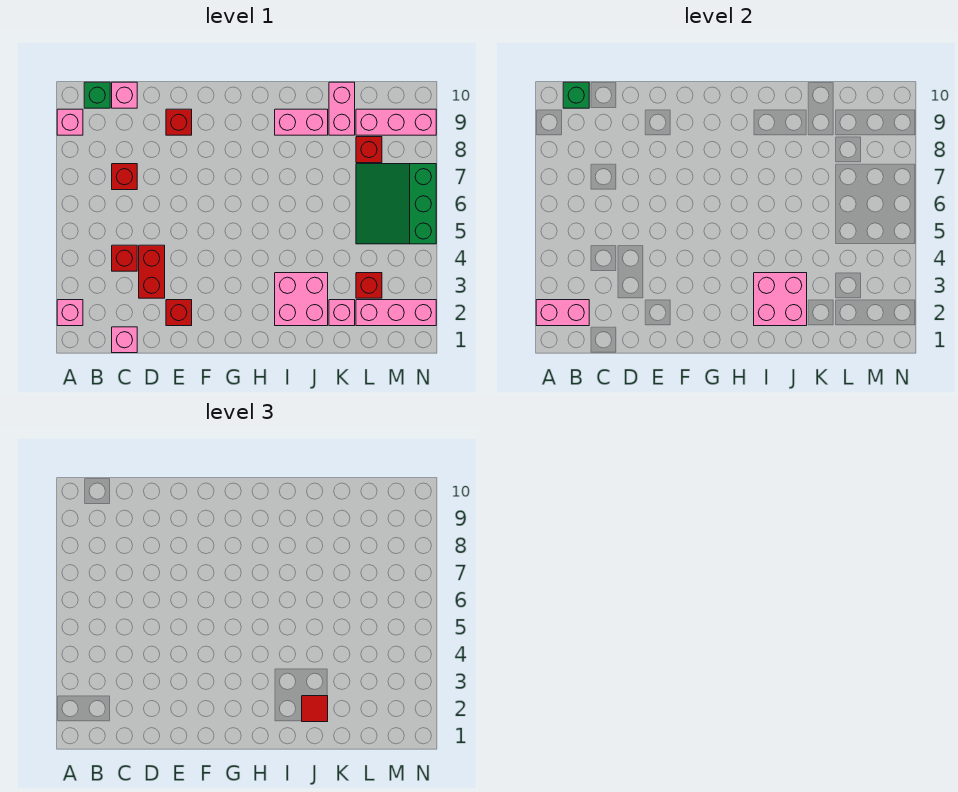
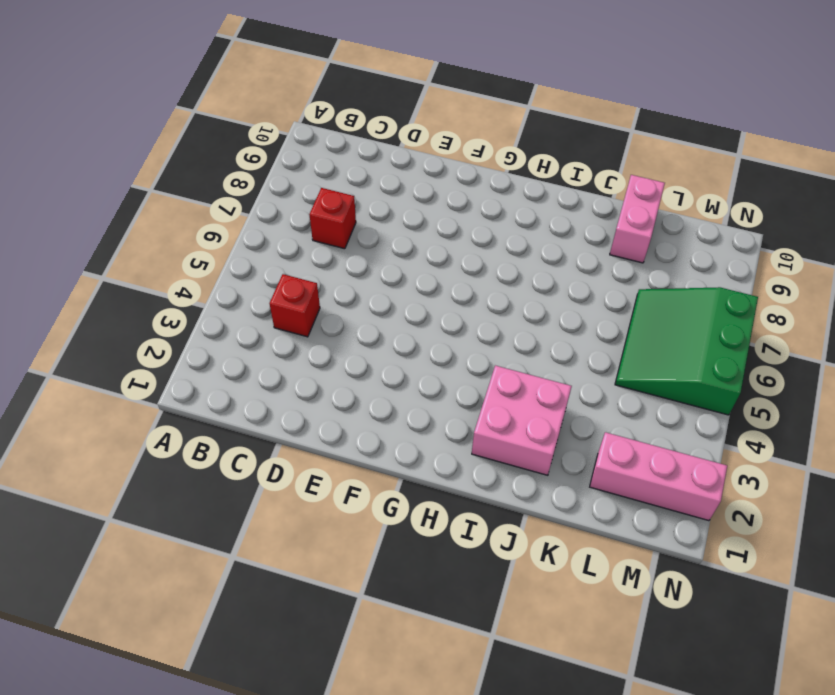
none -> pink brick A2 level 1
none -> pink brick A9 level 1
none -> green brick B10 level 1

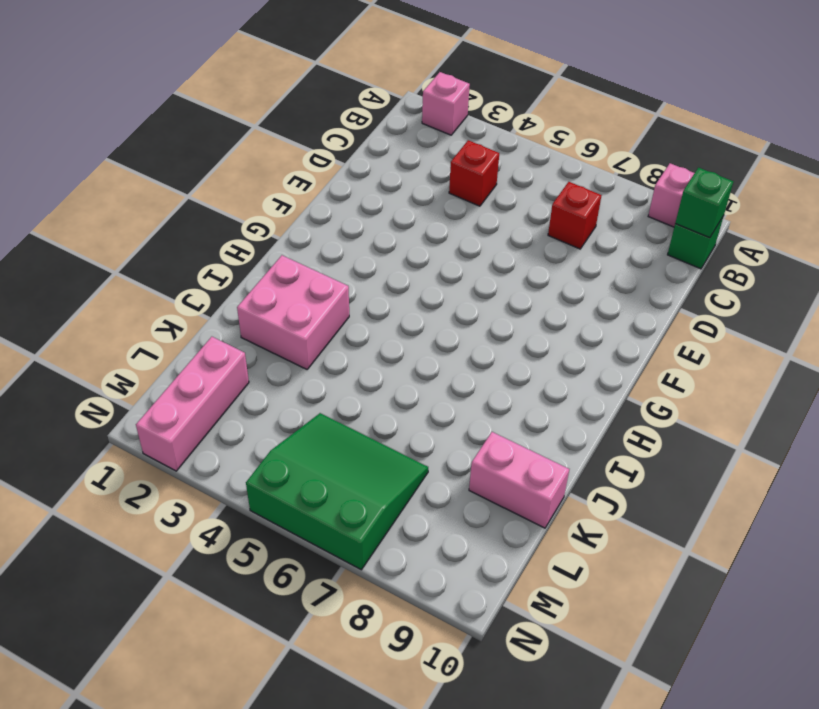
none -> pink brick C1 level 1
none -> pink brick C10 level 1
none -> red brick D3:D4 level 1

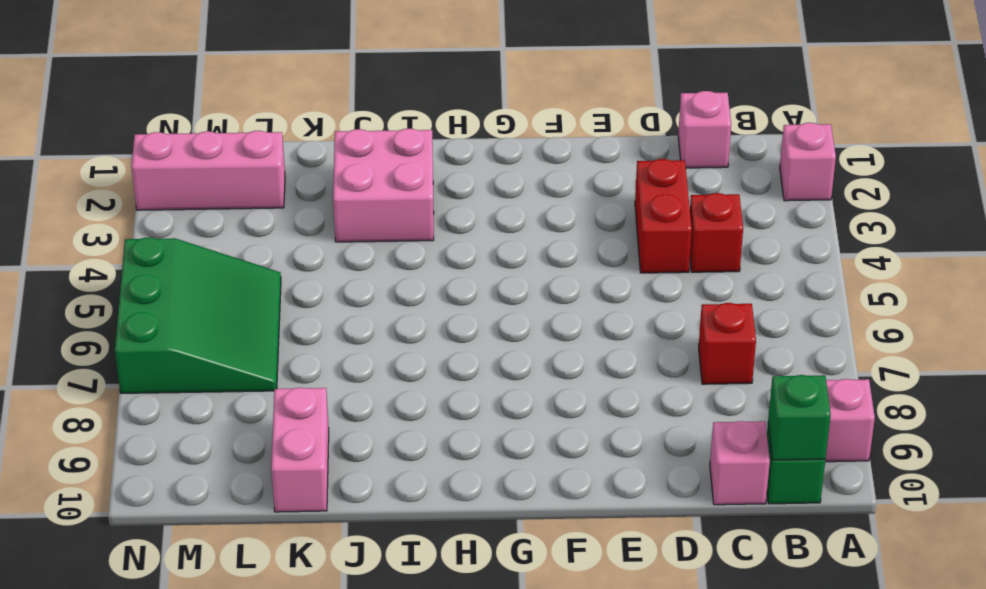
none -> red brick E2 level 1
none -> red brick E9 level 1
none -> pink brick I9:J9 level 1

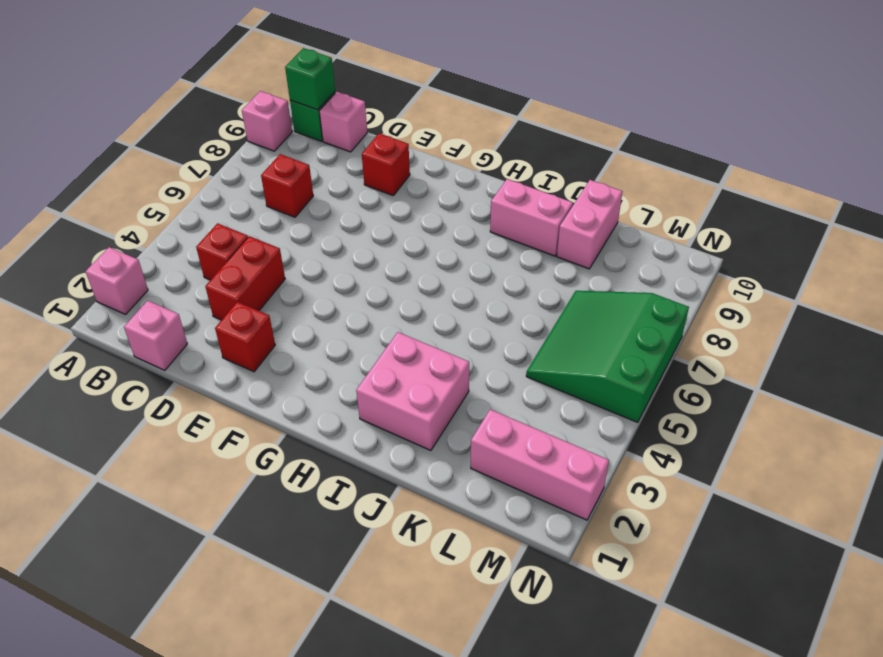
none -> pink brick K2 level 1
none -> red brick L3 level 1
none -> red brick L8 level 1

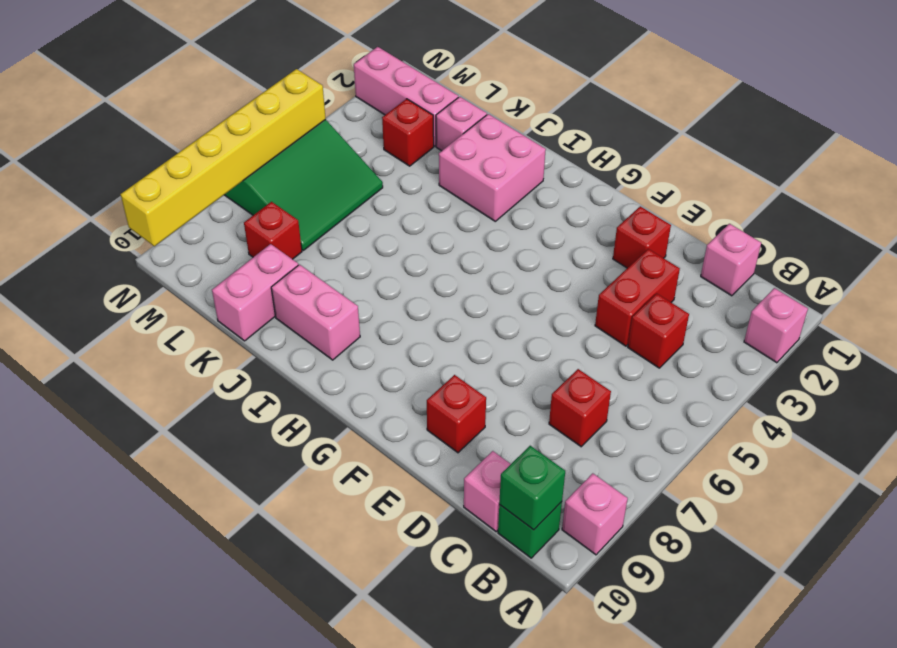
yellow brick N5:N10 level 2 -> none
none -> pink brick L9:N9 level 1
none -> pink brick A2:B2 level 2
none -> pink brick I2:J3 level 2

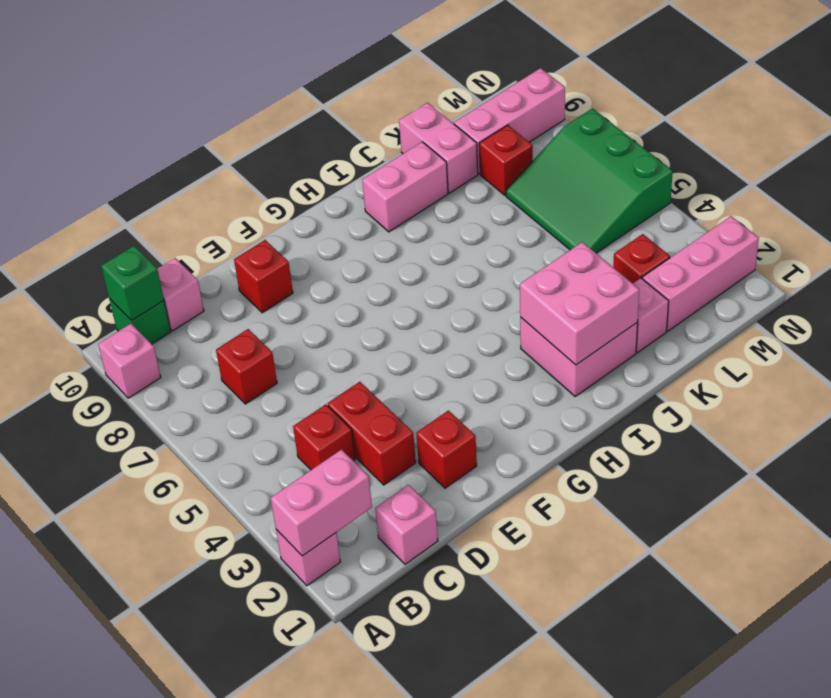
none -> red tile J2 level 3

